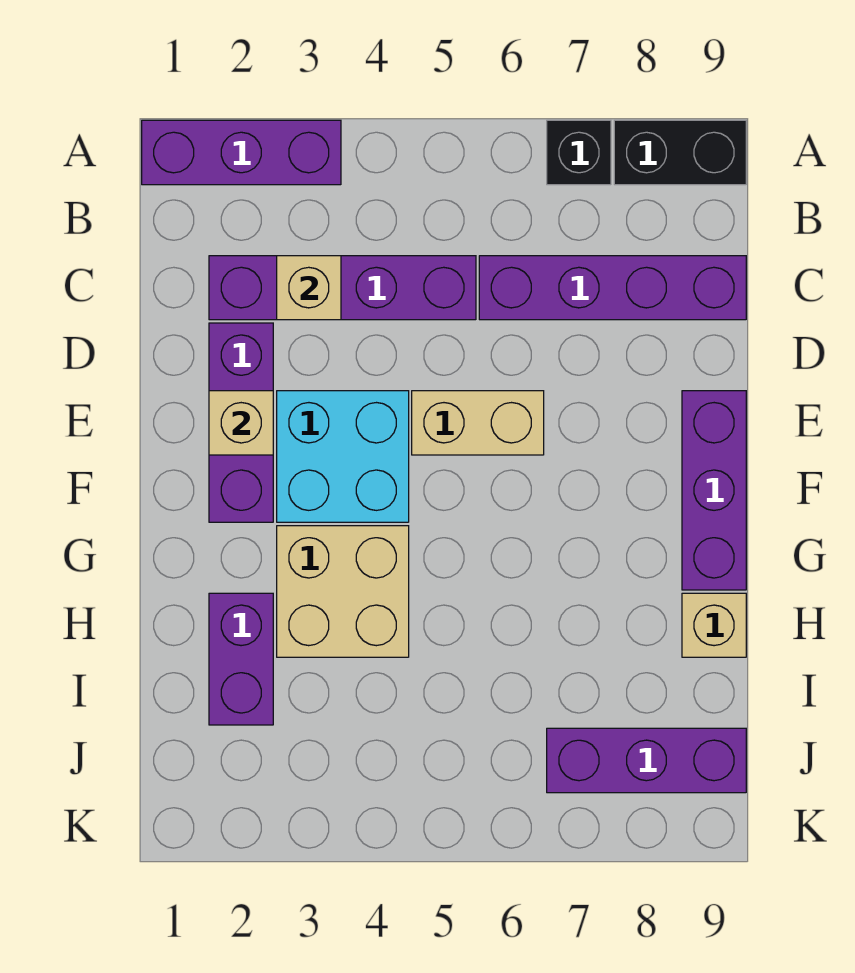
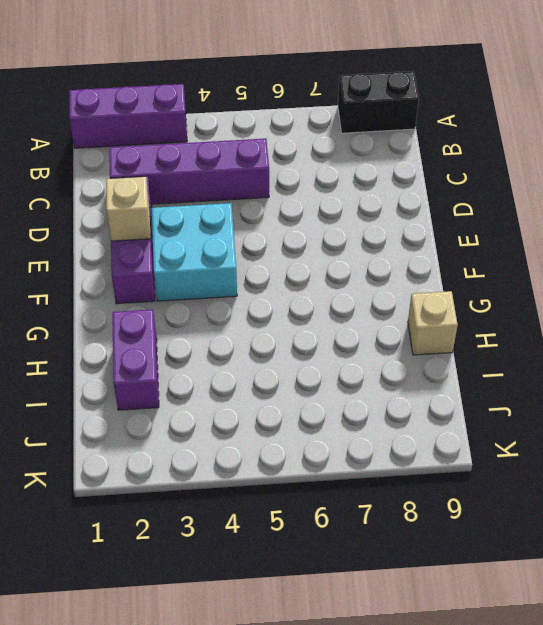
none -> black brick A7 level 1
none -> purple brick C6:C9 level 1
none -> tan brick E5:E6 level 1

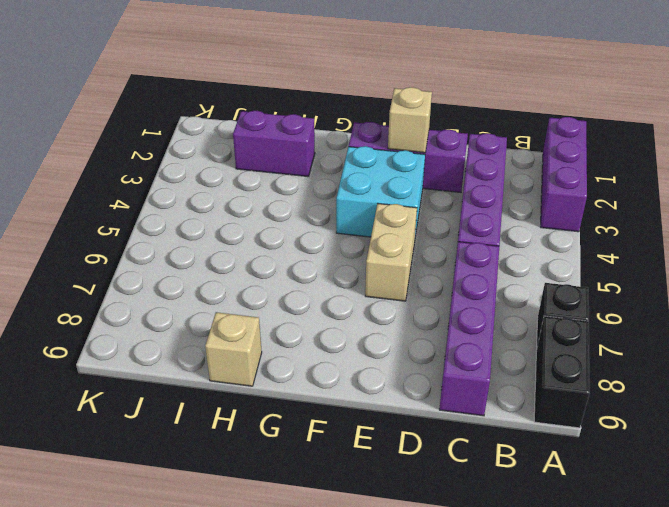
none -> purple brick E9:G9 level 1
none -> tan brick G3:H4 level 1
none -> purple brick J7:J9 level 1

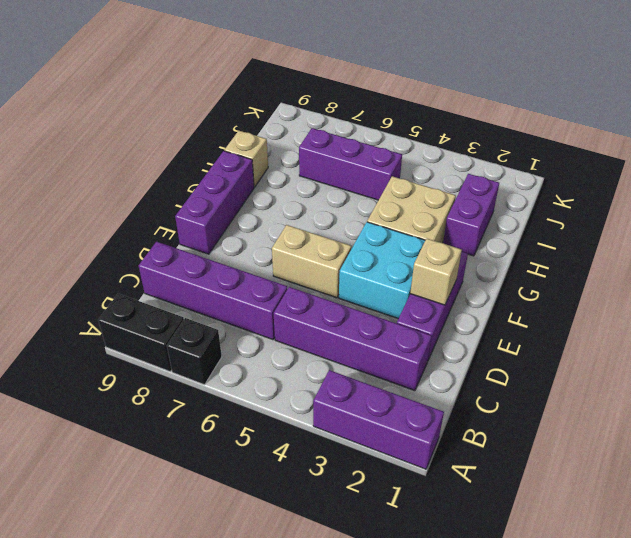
purple brick I5:I7 level 1 -> purple brick J7:J9 level 1
none -> tan brick C3 level 2

